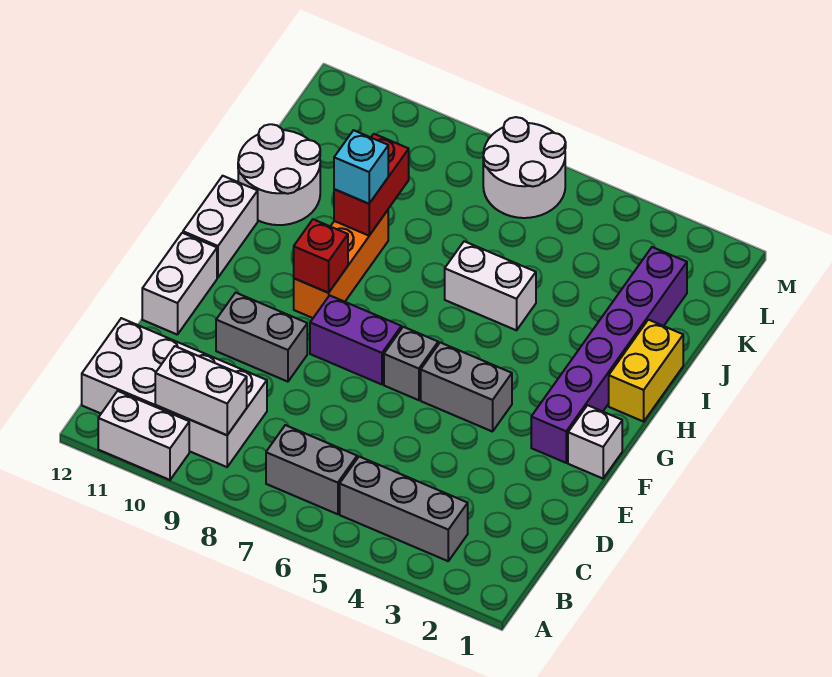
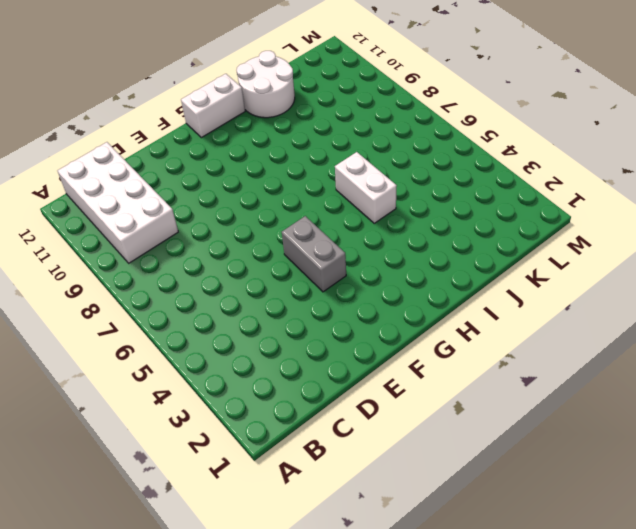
none -> white brick A10:A11 level 1
none -> grey brick B3:B5 level 1
none -> grey brick B6:B7 level 1

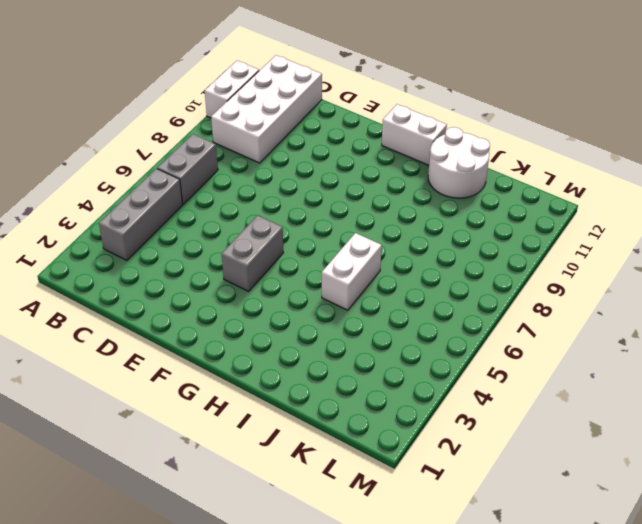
none -> grey brick E9:E10 level 1
none -> white brick E12:F12 level 1
none -> white brick F1 level 1

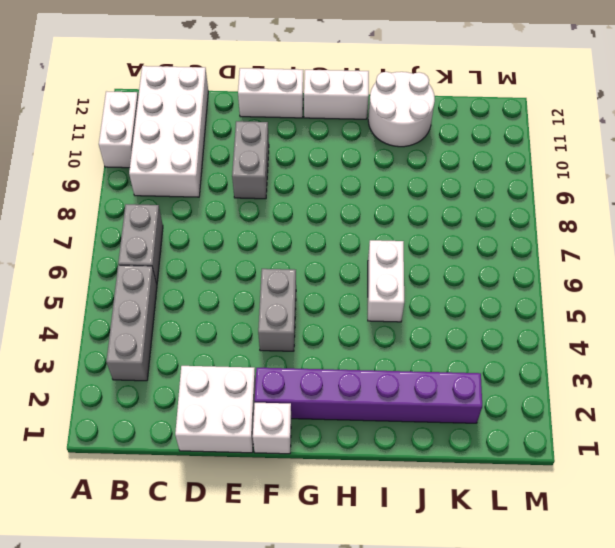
white brick D1:E2 level 1 -> none
none -> grey brick F6 level 1
none -> purple brick F7:F8 level 1
none -> orange brick G9:I9 level 1

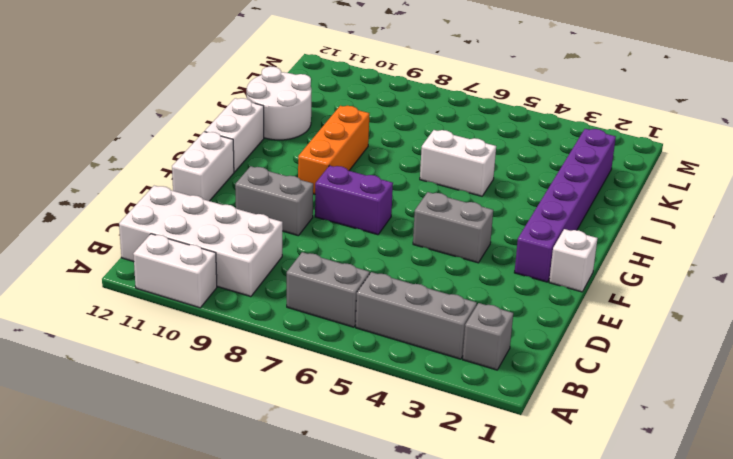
grey brick B2 level 1 -> grey brick F6 level 1
none -> yellow brick H1:I1 level 1
none -> white round brick L6:M7 level 1
none -> white brick B9:B10 level 2

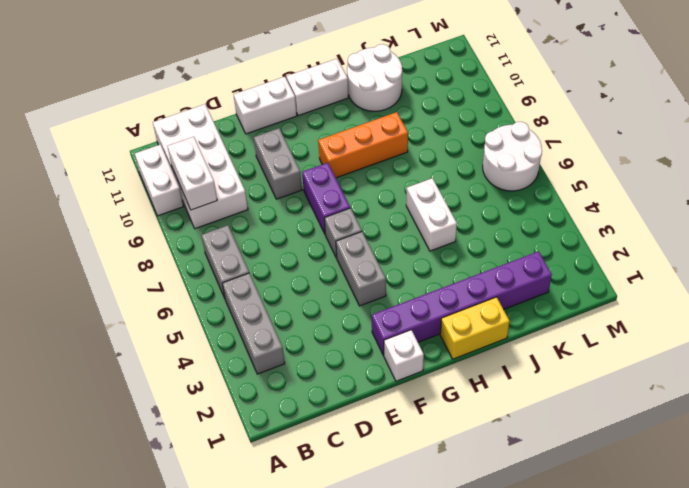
none -> red brick G9 level 2
none -> red brick I9:J9 level 2
none -> cyan brick I9 level 3

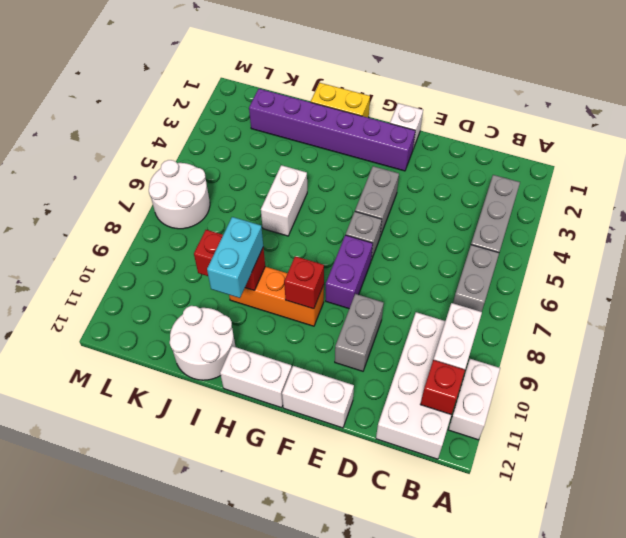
red brick B11 level 2 -> none
cyan brick I9:I10 level 3 -> cyan brick I9 level 3

